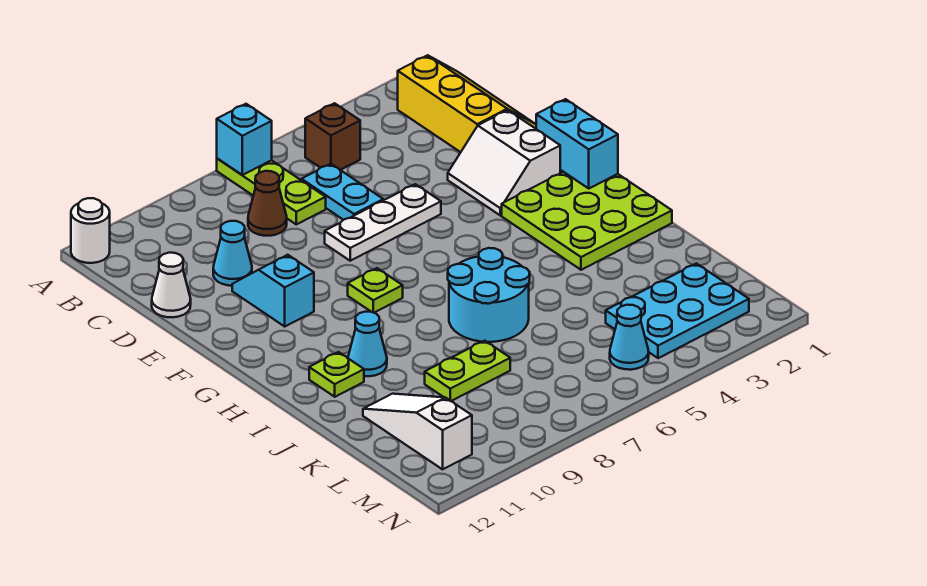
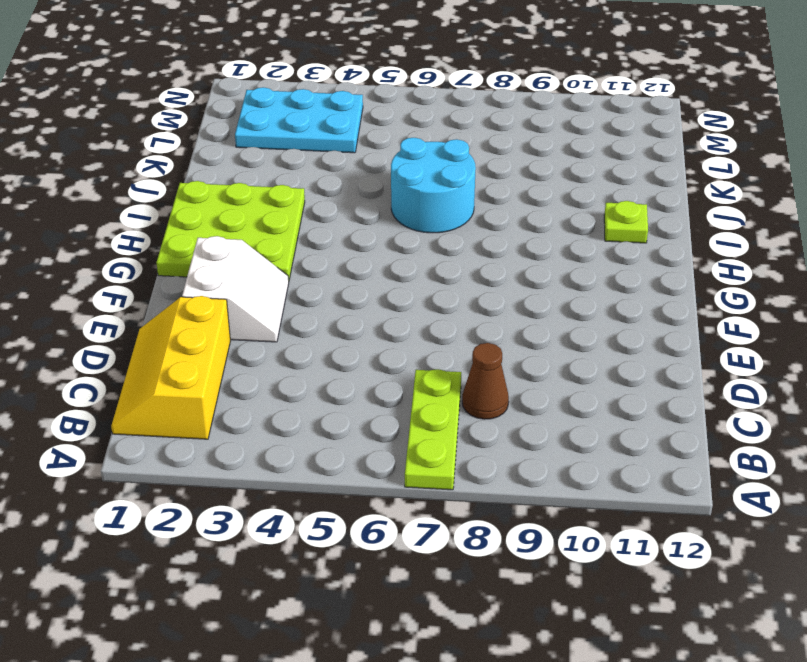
none -> white round brick A12 level 1
none -> brown brick B5 level 1
none -> cyan plate C6:D6 level 1

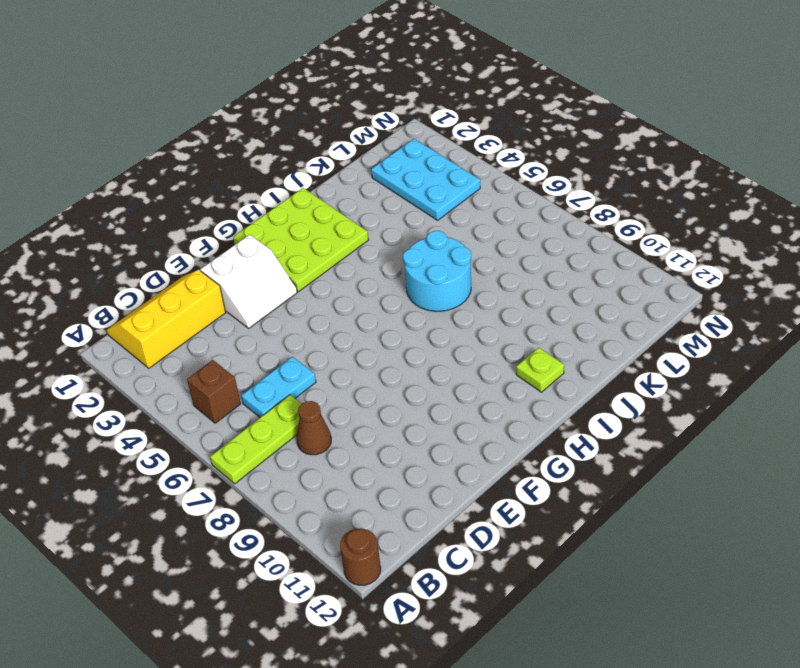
brown round brick A12 level 1 -> white round brick A12 level 1
none -> cyan cone D10 level 1
none -> white cone D12 level 1
none -> white plate E5:E7 level 1

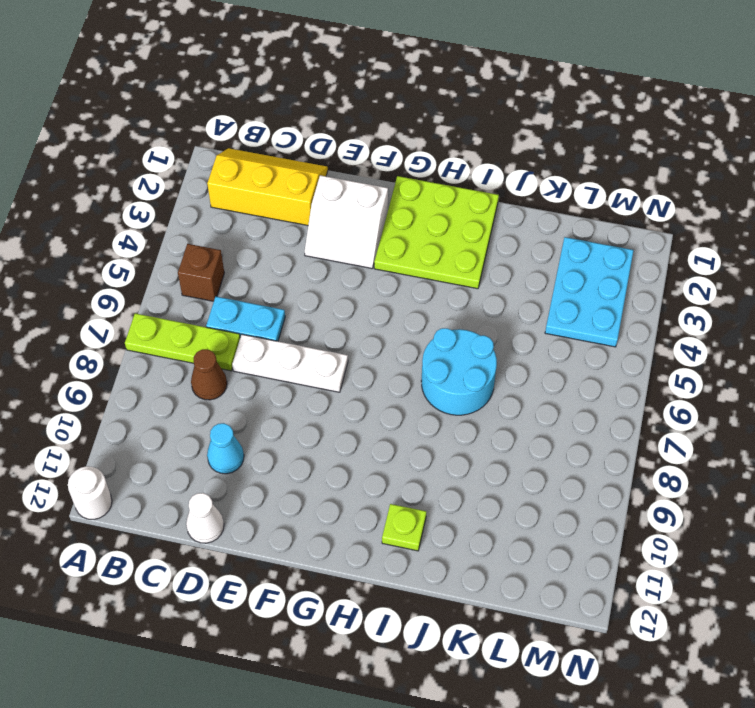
white plate D7:F7 level 1 -> white plate E5:E7 level 1
none -> cyan slope E10:F10 level 1 top F
none -> lime plate G8 level 1
none -> cyan cone I10 level 1

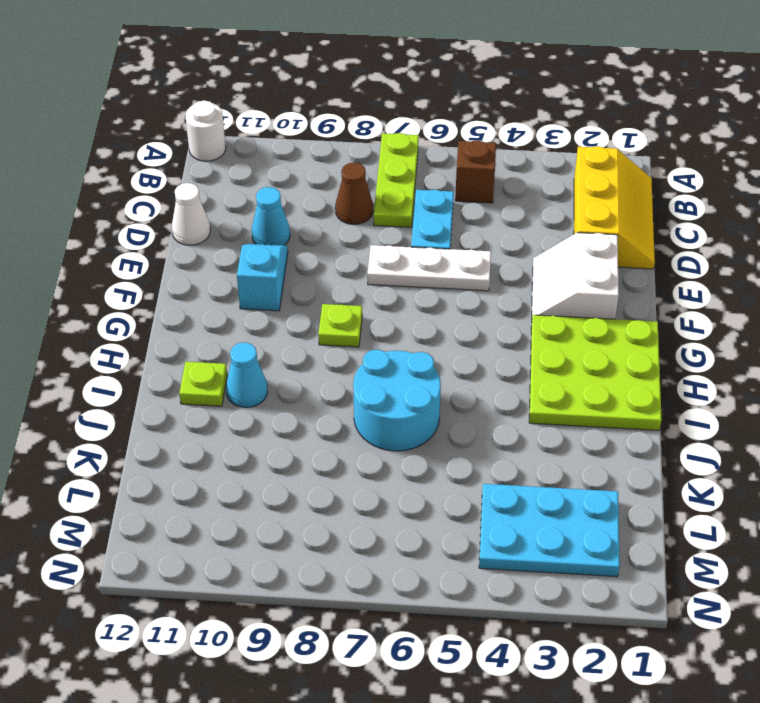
none -> lime plate K8:K9 level 1
none -> white slope K11:M11 level 1 top M
none -> cyan cone M5 level 1

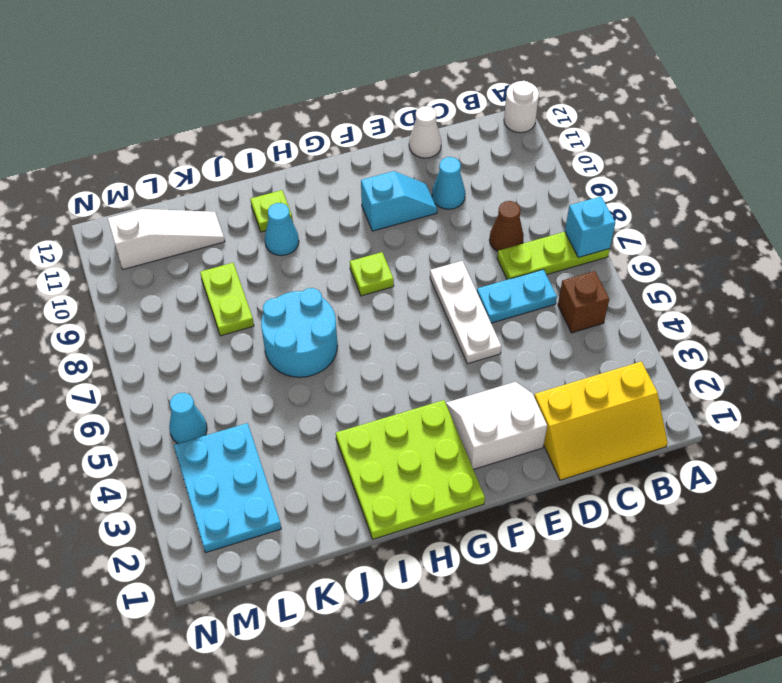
none -> cyan brick F1:G1 level 2

